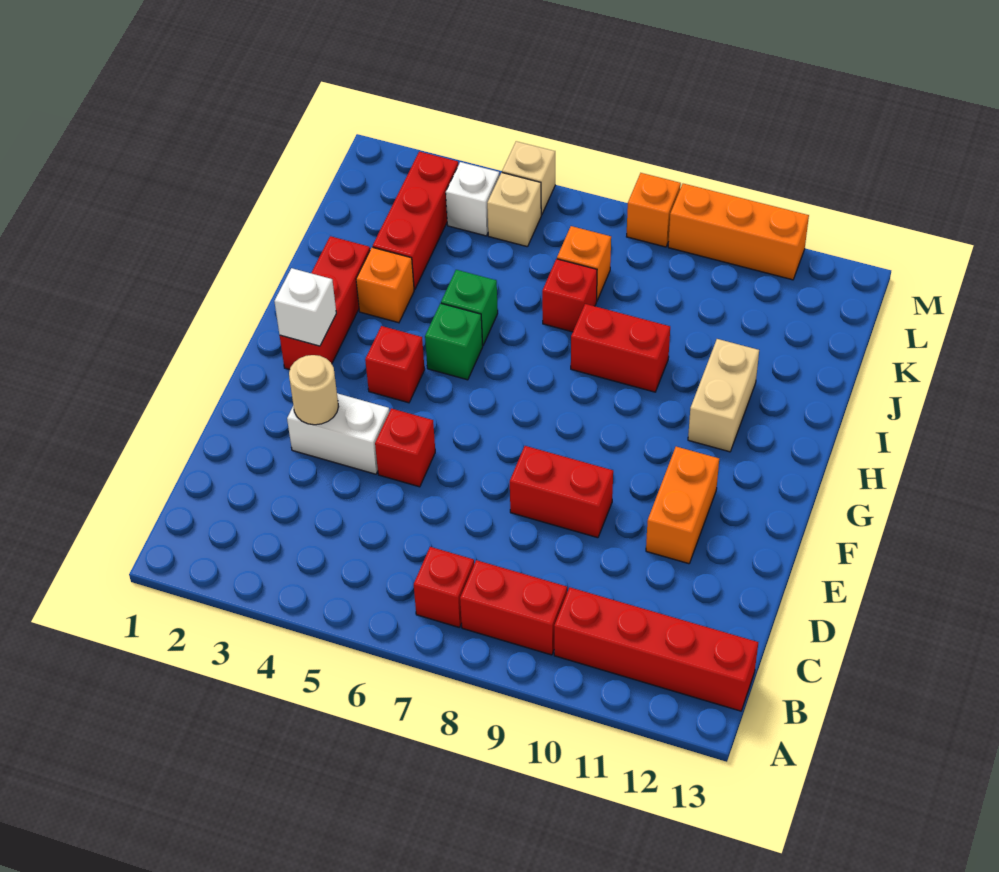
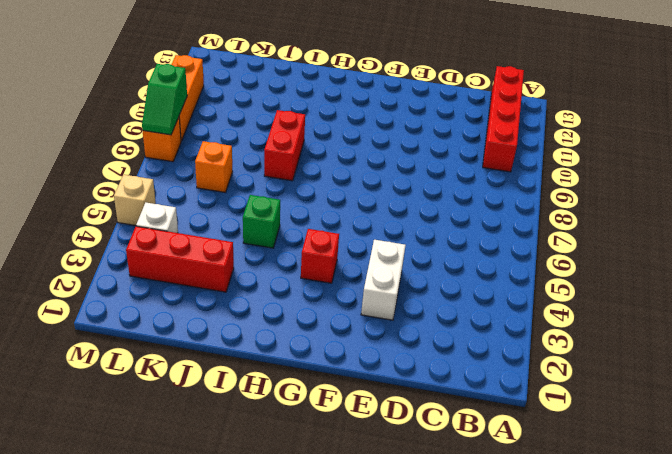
green slope M8:M9 level 2 top 9 -> none
none -> red brick B7 level 1
none -> red brick B8:B9 level 1
none -> red brick E5 level 1

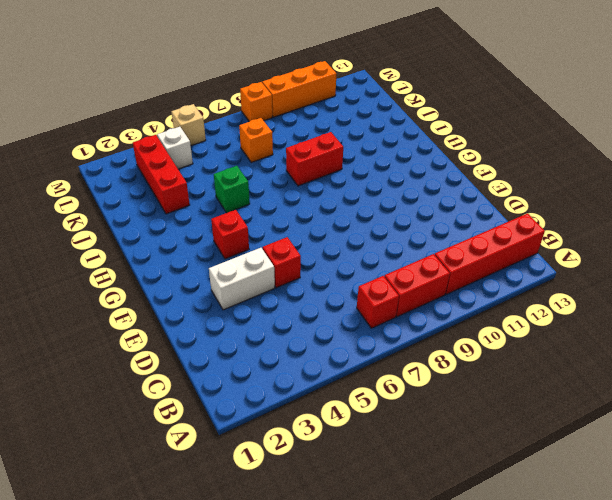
none -> red brick E8:E9 level 1
none -> orange brick E11:F11 level 1
none -> red brick G2:I2 level 1

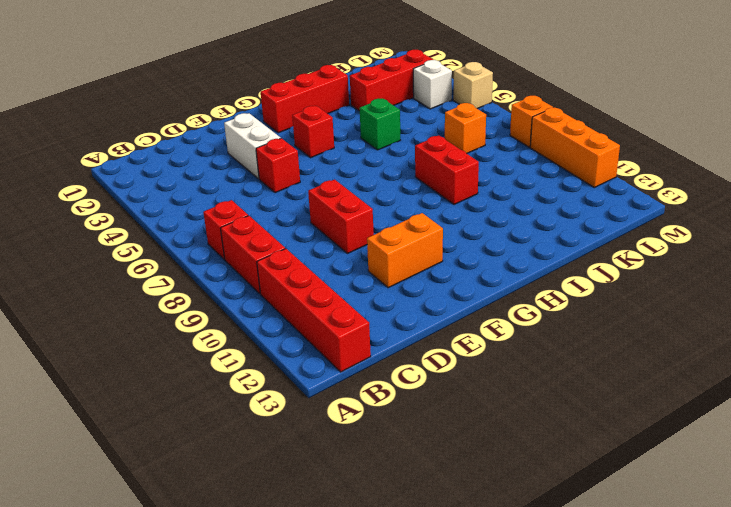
none -> green brick H5 level 1
none -> tan brick H11:I11 level 1
none -> orange brick I3 level 1

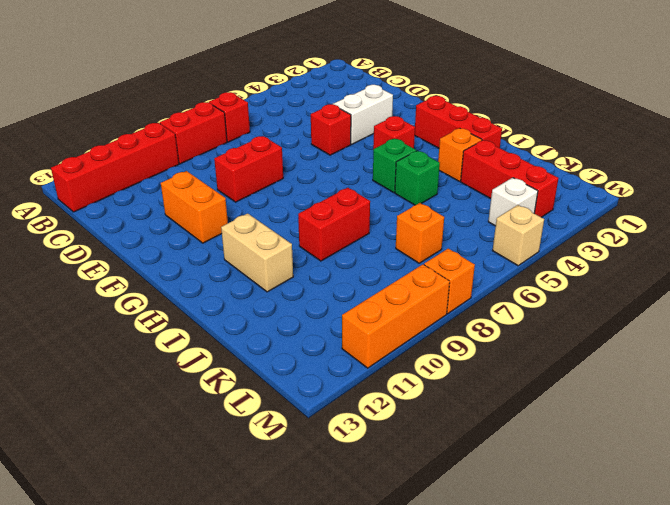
none -> red brick J7 level 1
none -> tan brick L5 level 1
none -> tan round brick E3 level 2

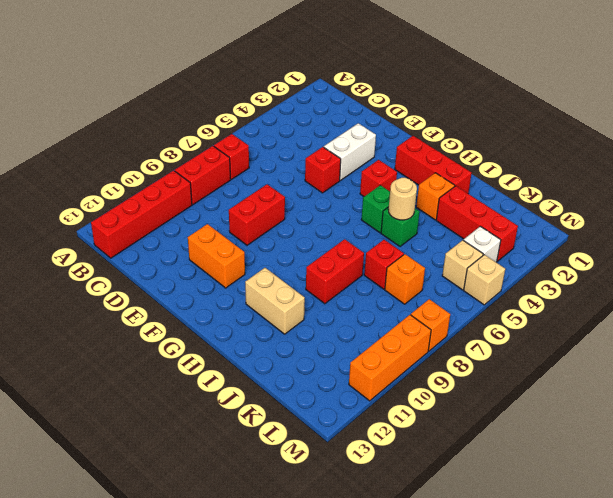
tan round brick I5 level 2 -> tan round brick E3 level 2
none -> white brick G2 level 2

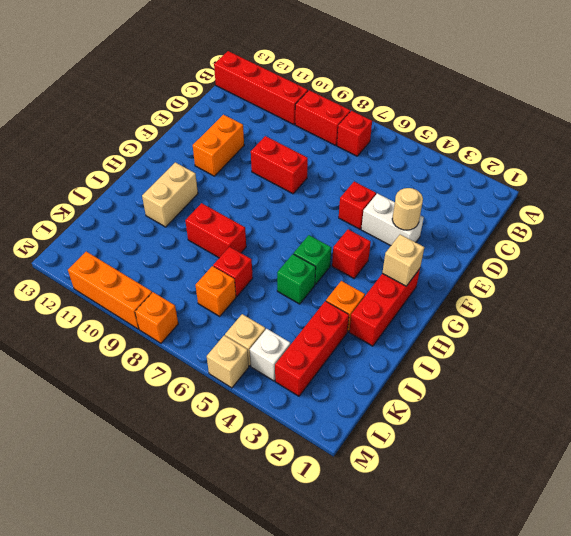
tan brick G2 level 2 -> white brick G2 level 2

